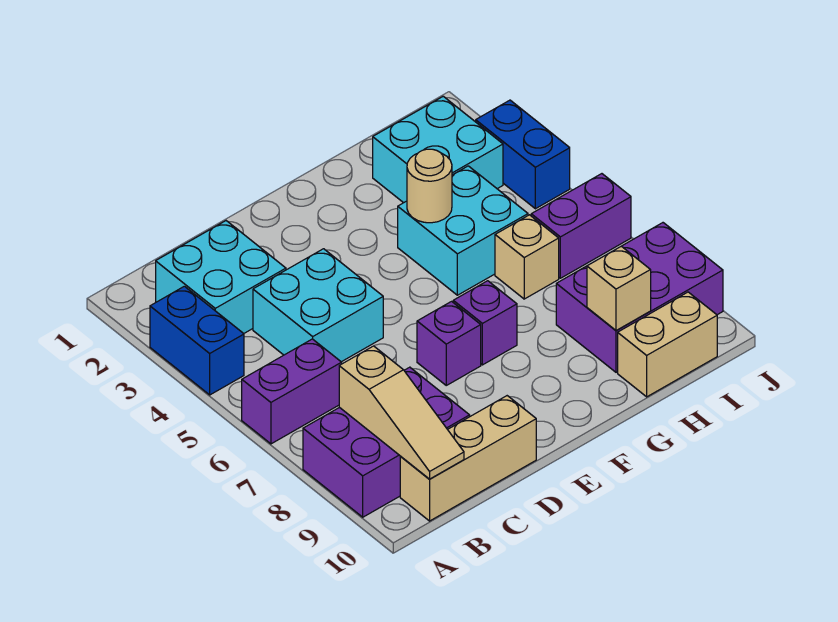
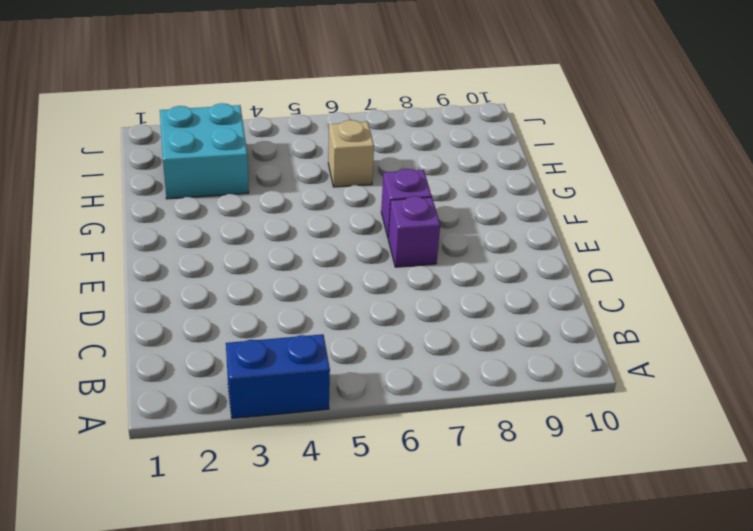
none -> purple brick A6:B6 level 1
none -> purple brick A8:C9 level 1
none -> cyan brick B2:C3 level 1

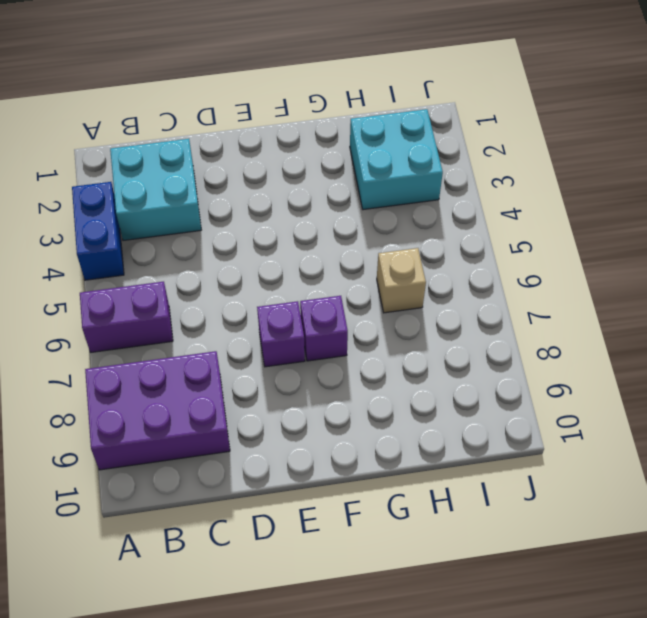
none -> tan brick B10:D10 level 1
none -> cyan brick C4:D5 level 1
none -> cyan brick G4:H5 level 1

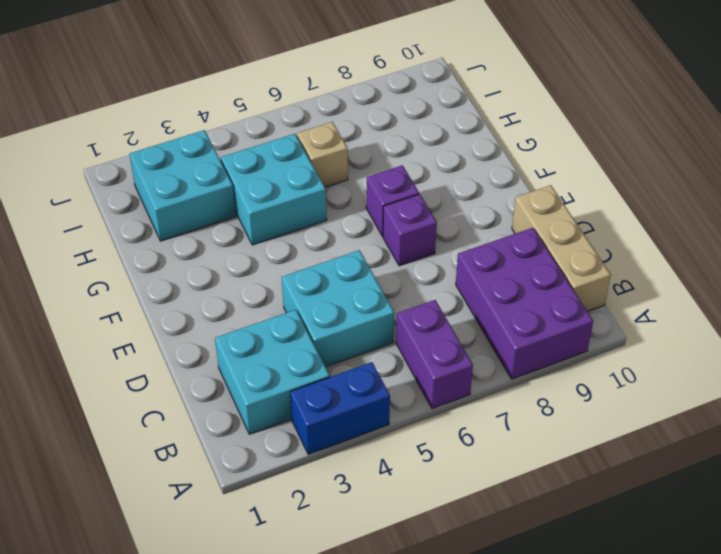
none -> purple brick H8:J9 level 1
none -> tan brick H10:I10 level 1
none -> purple brick I6:J6 level 1

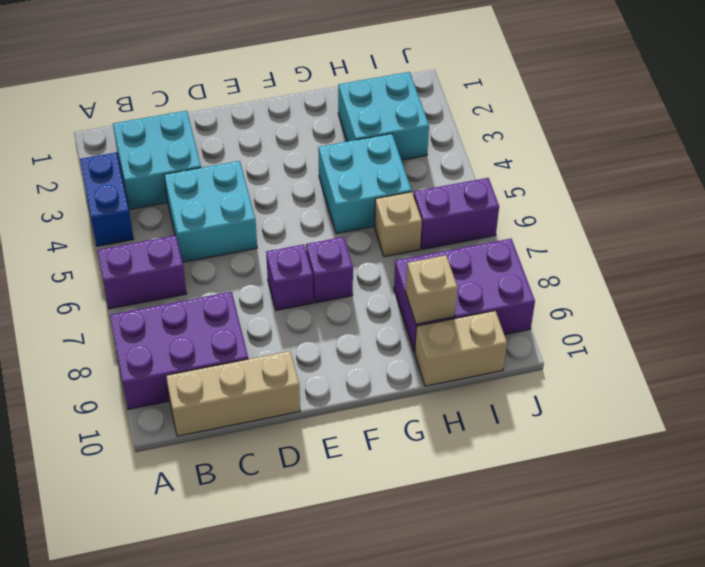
none -> blue brick J3:J4 level 1
none -> tan slope B8:B10 level 2 top 8
none -> tan round brick G4 level 2

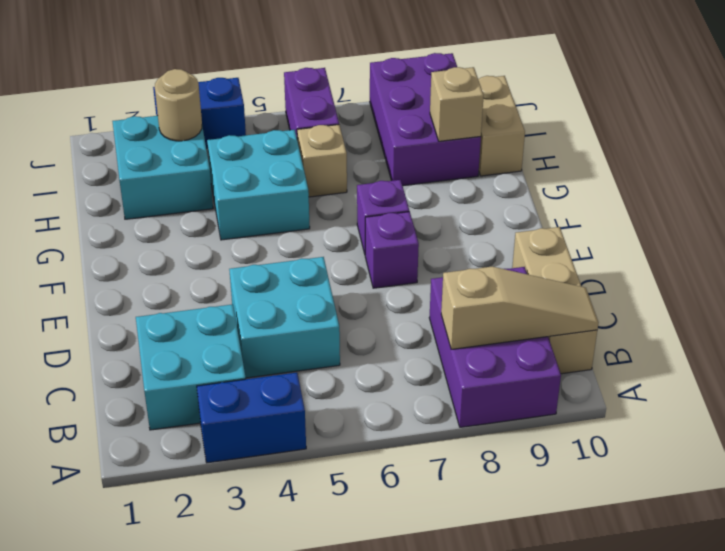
tan round brick I3 level 2 -> tan round brick G4 level 2
none -> purple brick A6:B6 level 1

